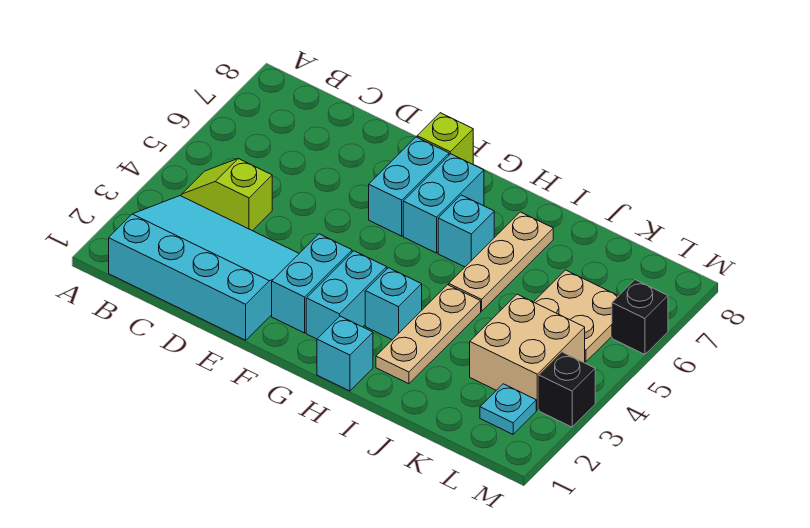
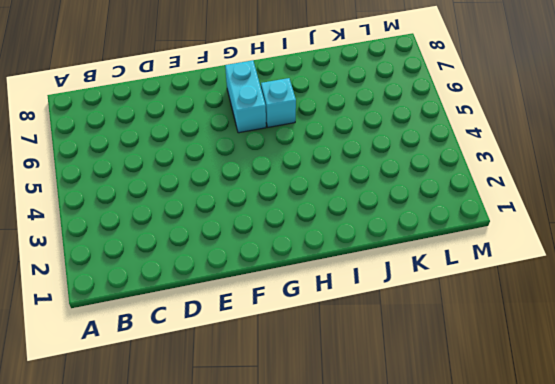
none -> cyan slope B1:E3 level 1 top 1
none -> lime slope B4:C4 level 1 top C
none -> cyan brick F2:F3 level 1

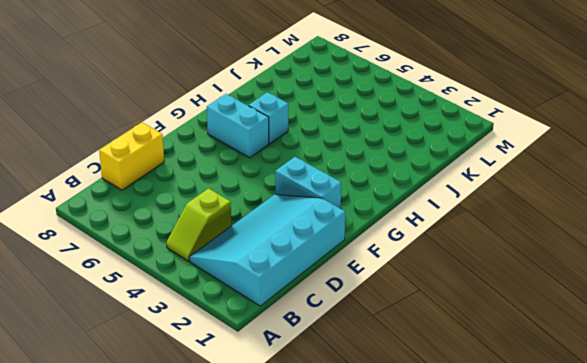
yellow brick C8:D8 level 1 -> none
none -> cyan brick F6:F7 level 1
none -> lime brick F8 level 1
none -> cyan brick G2:G3 level 1

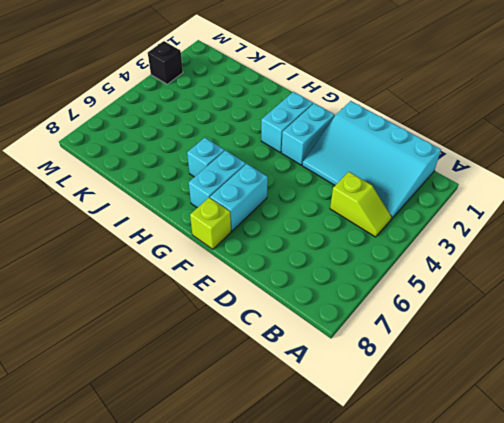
none -> cyan brick H1 level 1
none -> cyan brick H3 level 1
none -> tan plate I2:I4 level 1

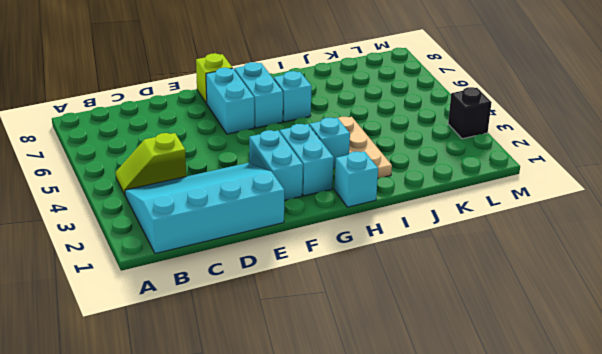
none -> tan plate I5:I7 level 1
none -> tan brick K3:L4 level 1
none -> tan plate K5:L6 level 1

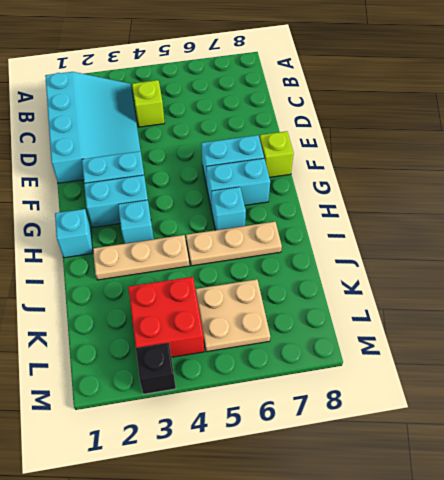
red brick K3:L4 level 1 -> tan brick K3:L4 level 1
none -> cyan plate L2 level 1
none -> black brick M6 level 1

